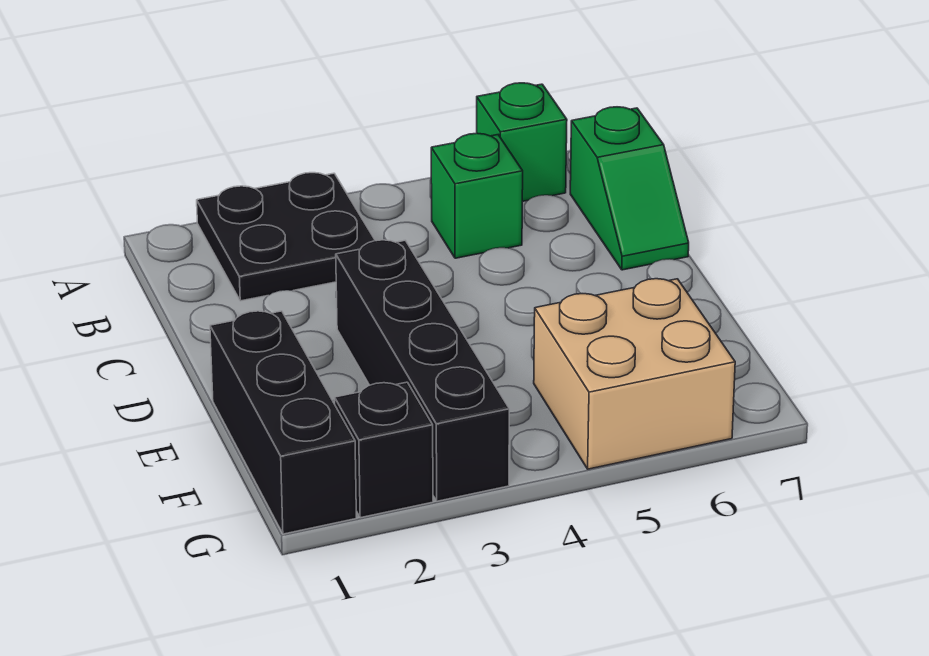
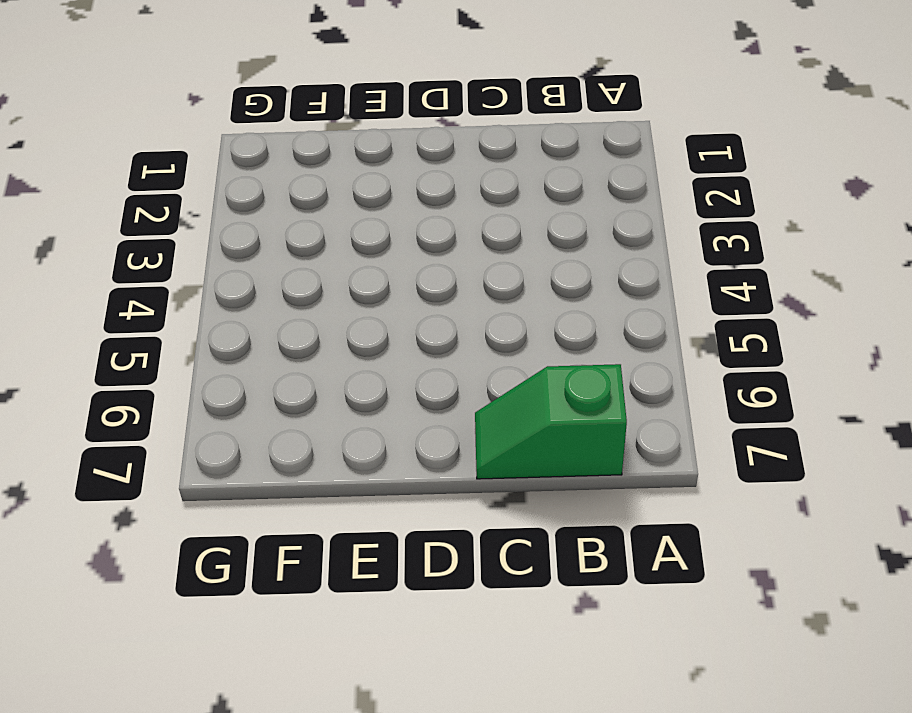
none -> black plate A2:B3 level 1
none -> green brick A6 level 1

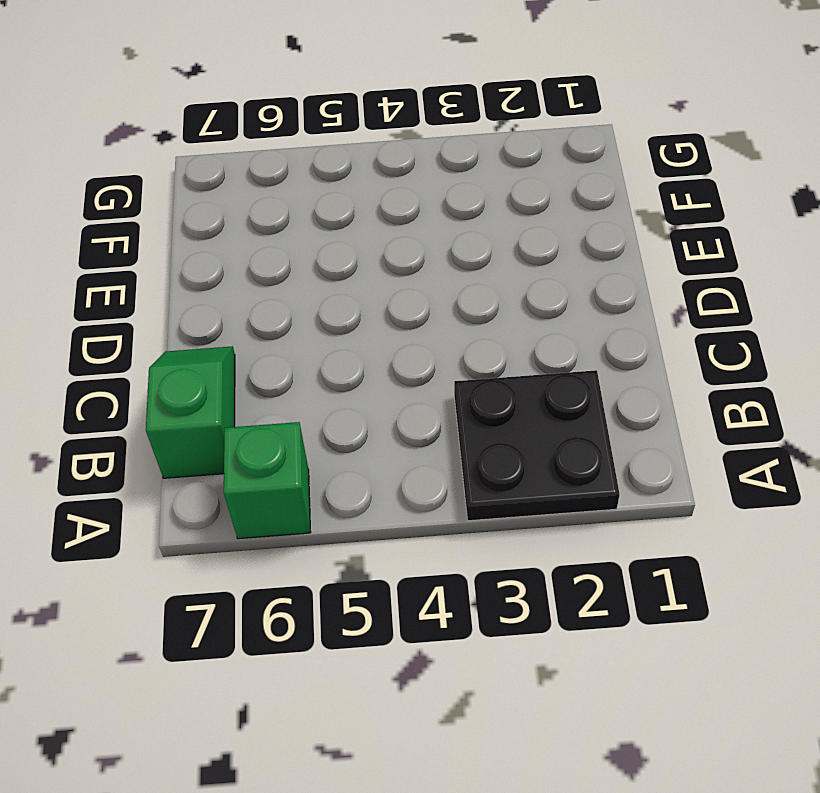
none -> green brick B5 level 1
none -> black brick D3:G3 level 1

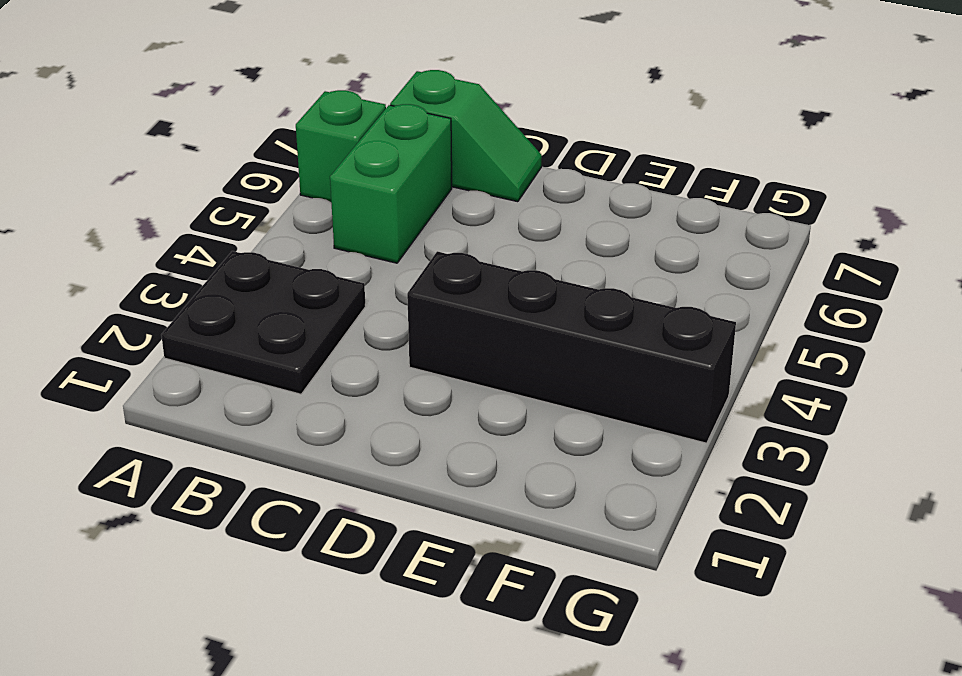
green brick B5:B6 level 1 -> green brick B5 level 1
none -> black brick E1:G1 level 1
none -> tan brick F5:G6 level 1

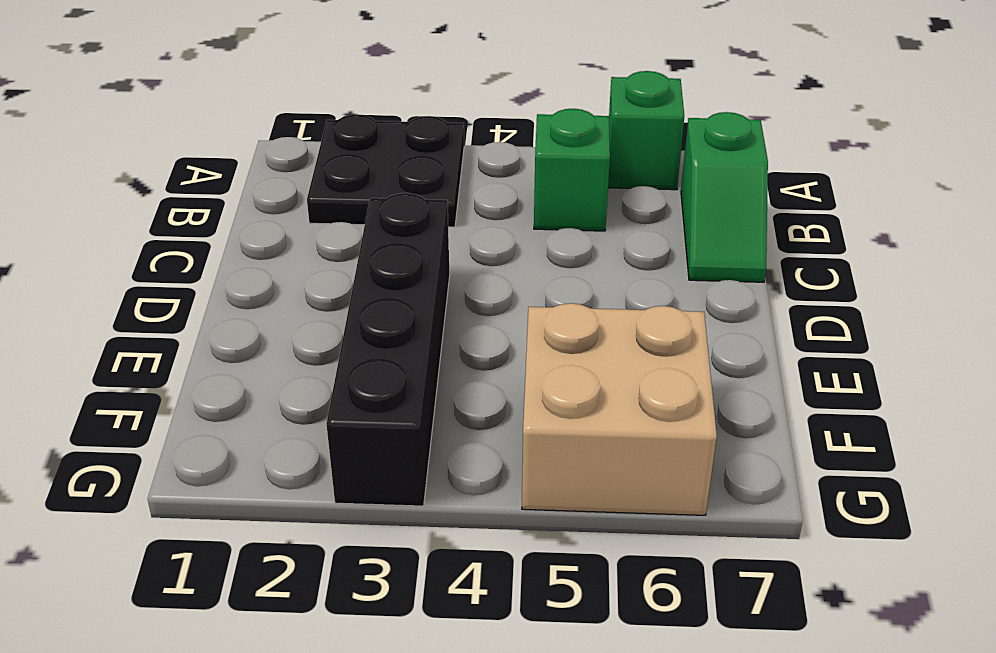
none -> black brick E1:G1 level 1
none -> black brick G2 level 1

